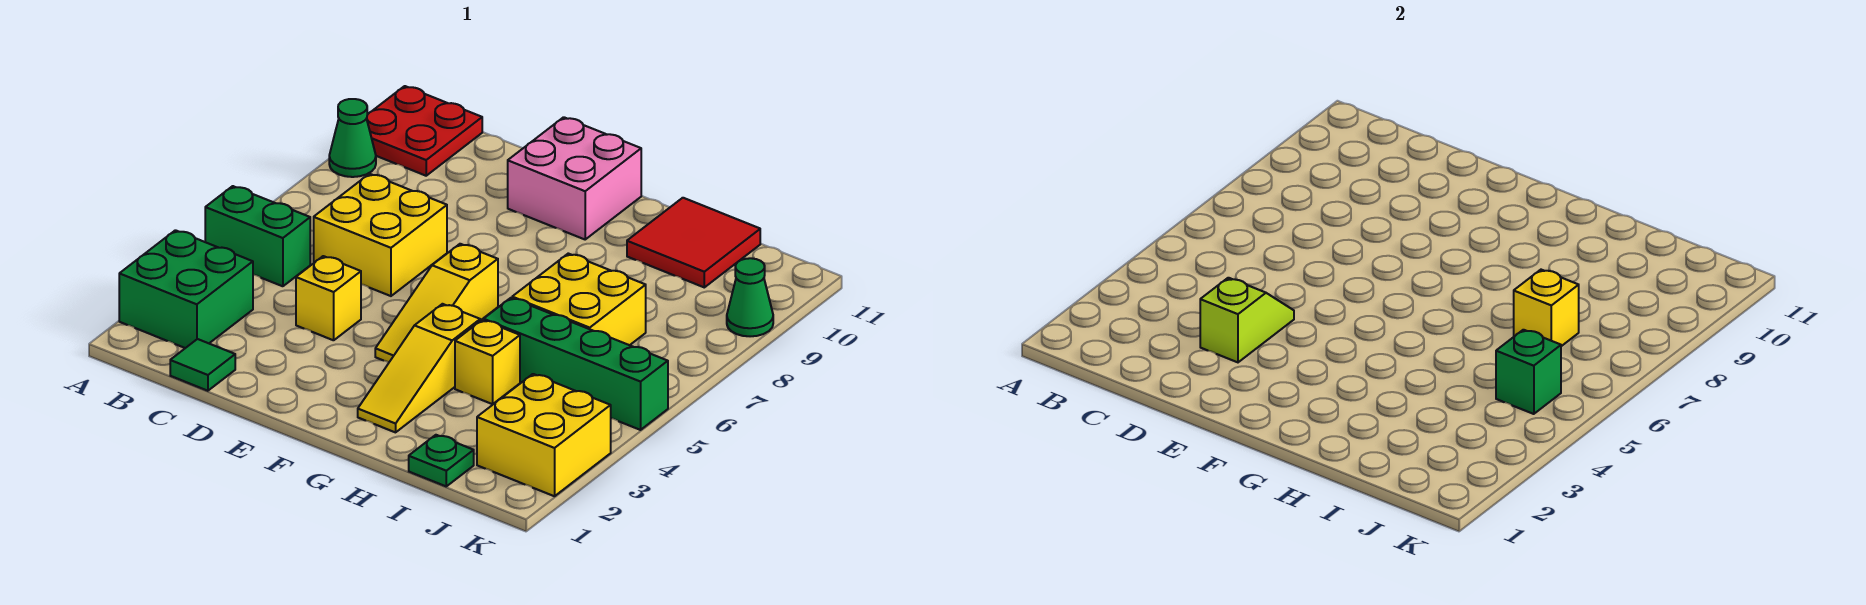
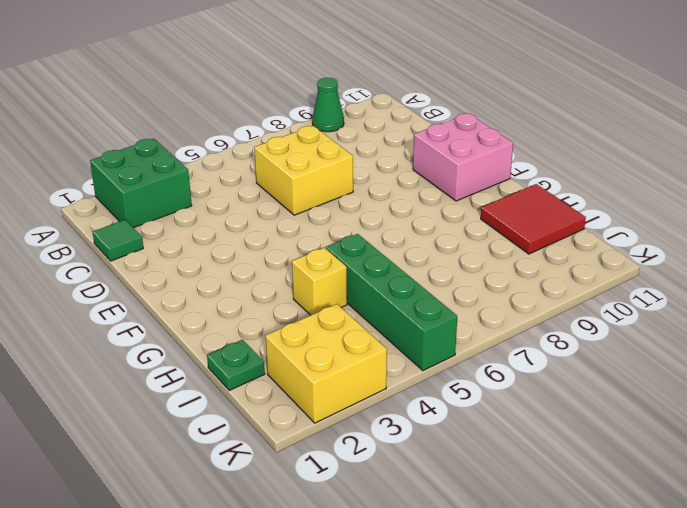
none -> green brick A5:B5 level 1
none -> red plate A10:B11 level 1
none -> yellow brick D4 level 1

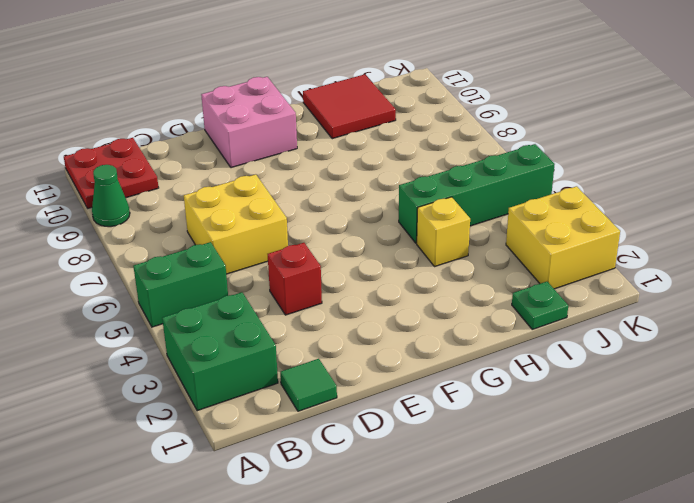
red brick D4 level 1 -> yellow brick D4 level 1
none -> yellow slope F4:F6 level 1 top 6
none -> yellow slope G2:G4 level 1 top 4
none -> yellow brick H6:I7 level 1

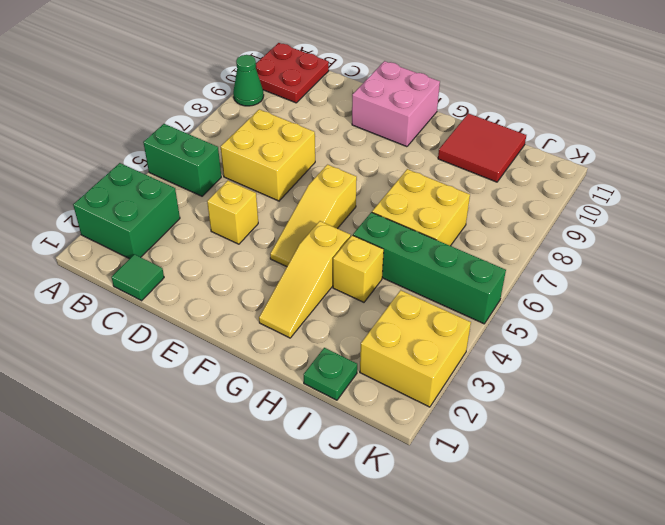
none -> green cone K9 level 1
none -> lime slope D3:D4 level 2 top 3
none -> yellow brick I7 level 2

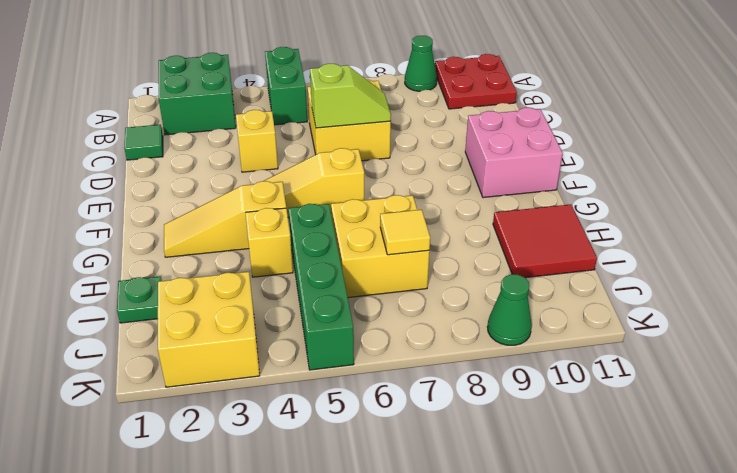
lime slope D6:D7 level 2 top 6 -> lime slope D3:D4 level 2 top 3
yellow tile I7 level 2 -> yellow brick I7 level 2
none -> green brick J5 level 2

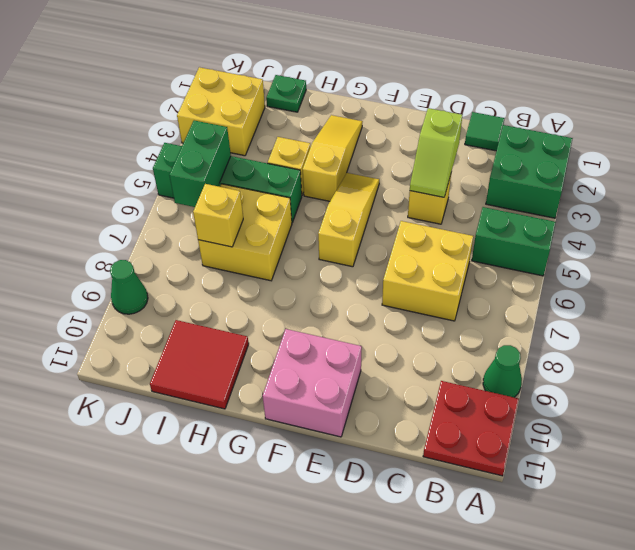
green brick J5:J6 level 2 -> green brick J5 level 2

